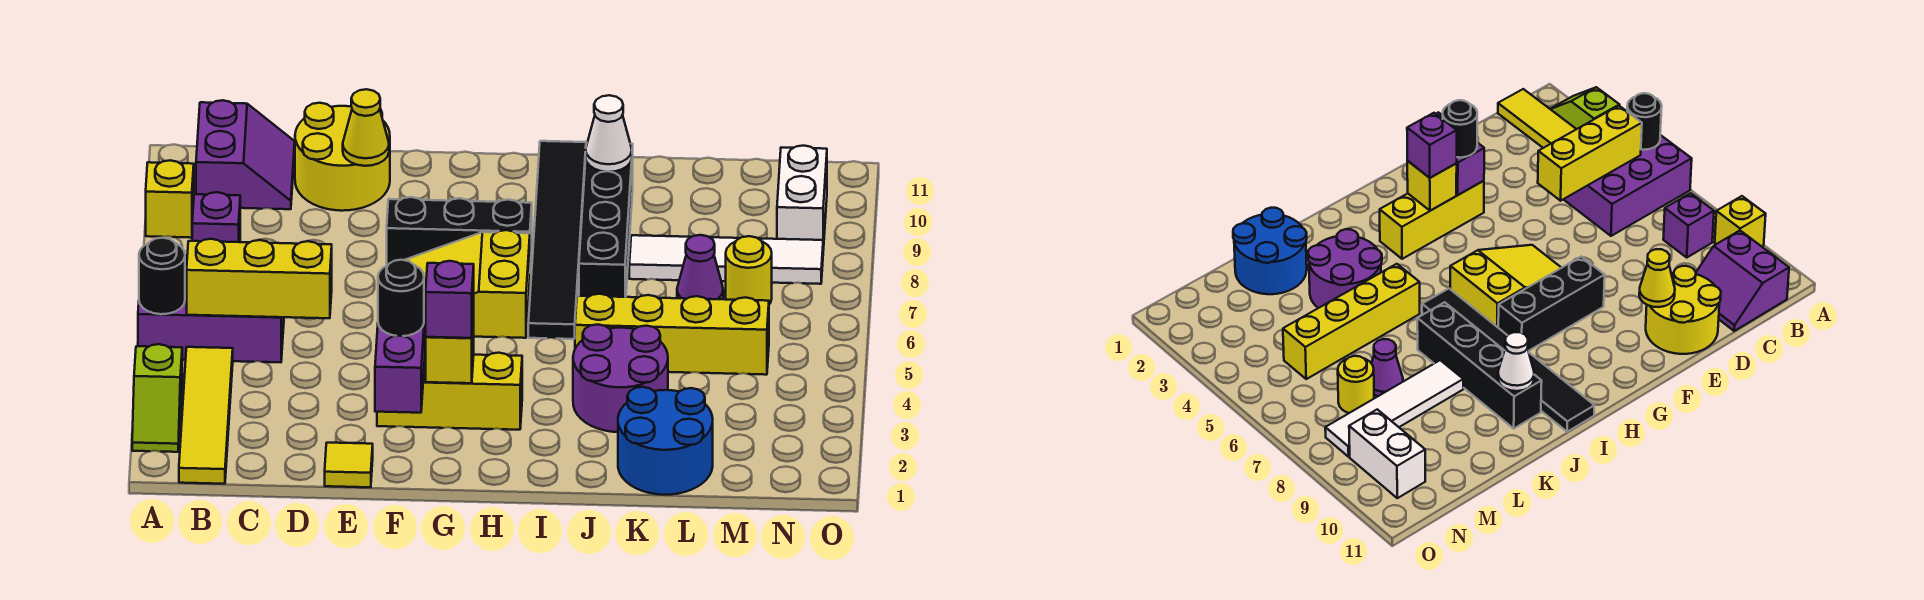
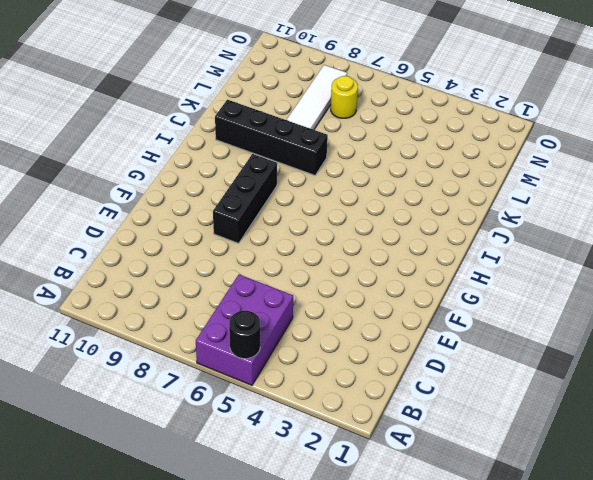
none -> lime slope A2:A3 level 1 top 3
none -> yellow brick A9 level 1
none -> yellow tile B1:B4 level 1

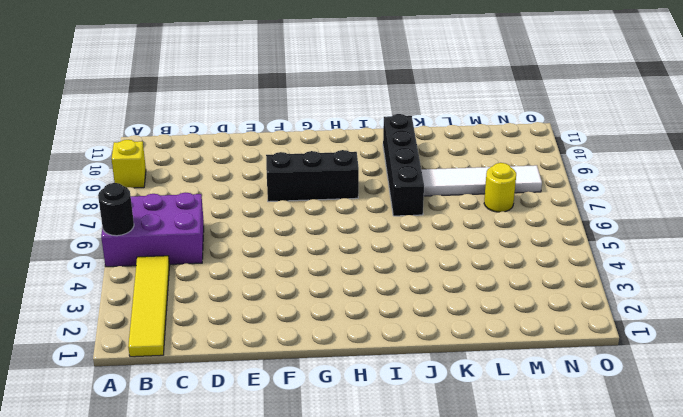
none -> lime slope A2:A3 level 1 top 3
none -> purple brick B8 level 1
none -> purple slope B10:C11 level 1 top B

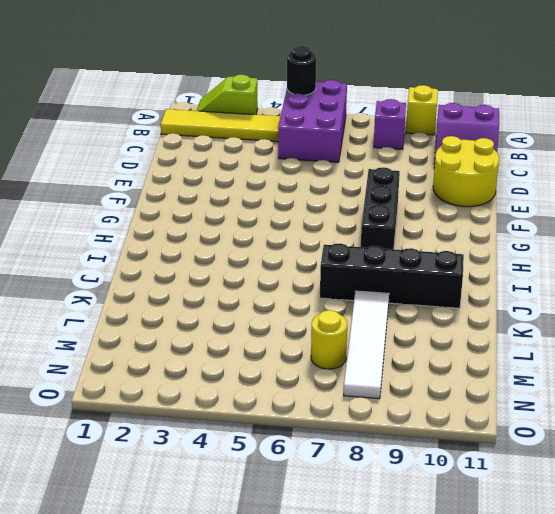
none -> yellow tile E1 level 1
none -> yellow brick F3:H3 level 1
none -> yellow slope F6:H7 level 1 top H

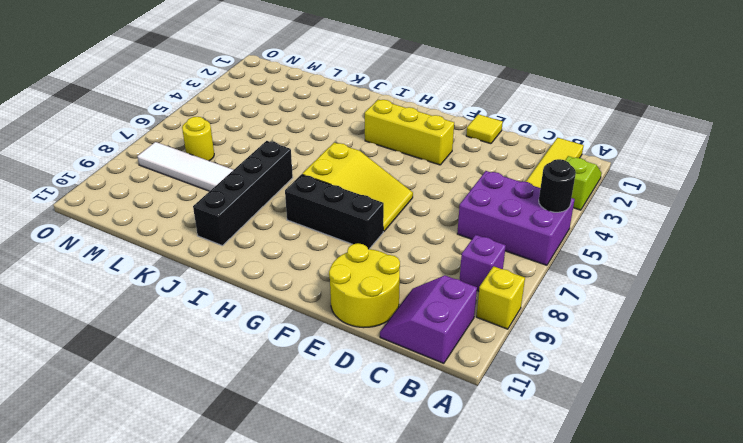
none -> black tile I6:I11 level 1
none -> purple round brick J3:K4 level 1
none -> yellow brick J5:M5 level 1

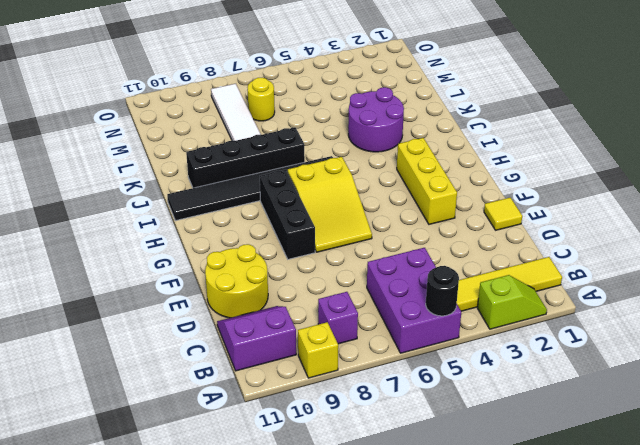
none -> yellow brick J5:M5 level 1
none -> blue round brick K1:L2 level 1
none -> purple cone L7 level 1

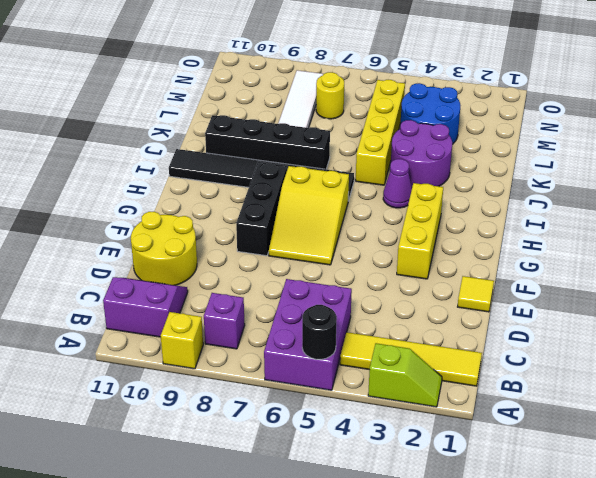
purple cone I4 level 1 -> purple cone L7 level 1
blue round brick L3:M4 level 1 -> blue round brick K1:L2 level 1
none -> white brick N9:N10 level 1
none -> yellow brick B5:D5 level 2
none -> yellow cone E10 level 2

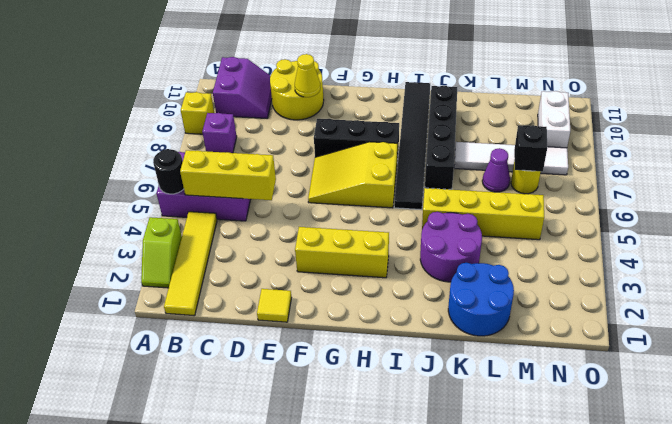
black brick M7 level 2 -> none
none -> purple brick F2:F3 level 2
none -> yellow brick G3 level 2
none -> white cone J10 level 2

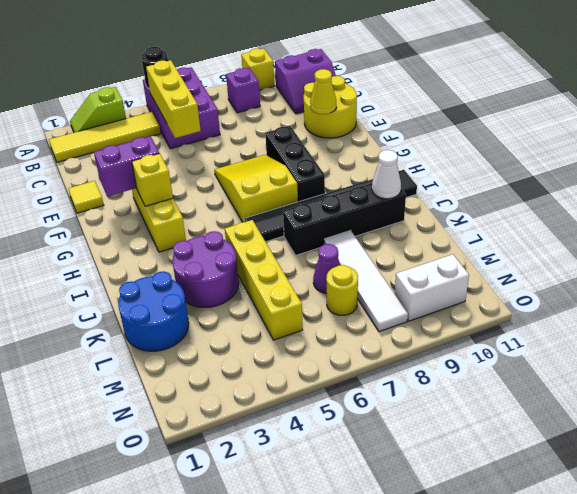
none -> black round brick F3 level 3
none -> purple brick G3 level 3

